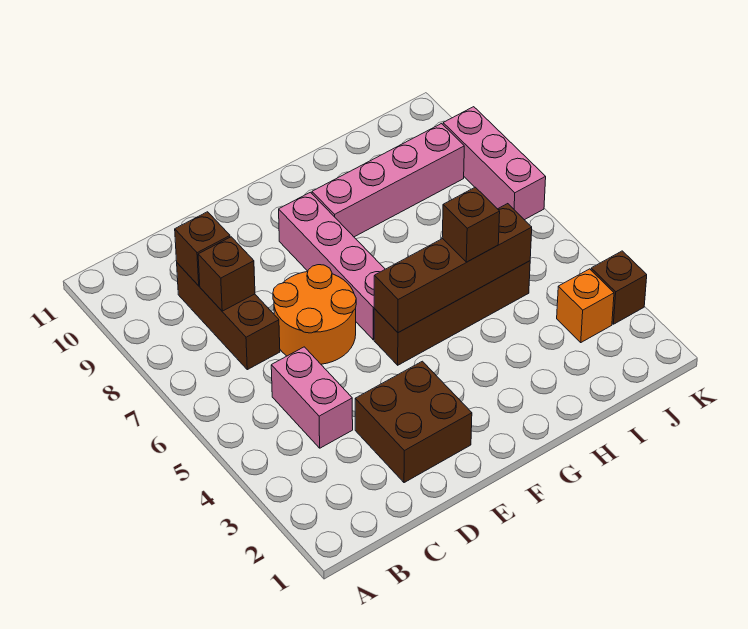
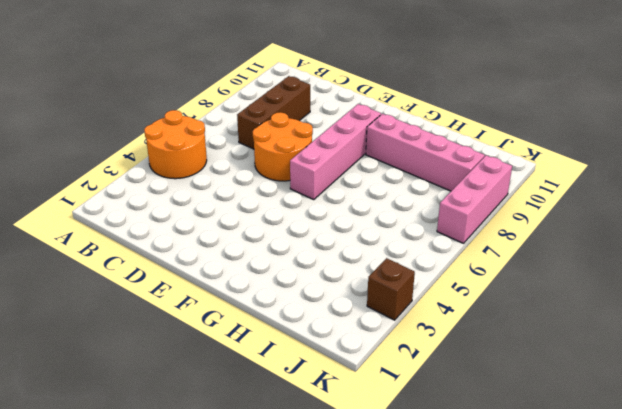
orange round brick A4:B5 level 1 -> none
none -> pink brick C4:C5 level 1
none -> brown brick D2:E3 level 1
none -> brown brick F5:I5 level 1

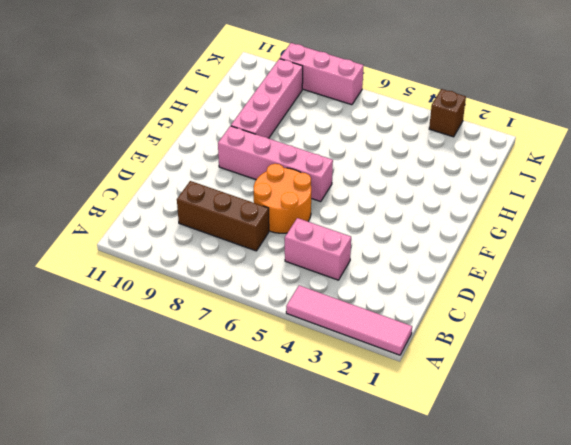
pink tile A1:A4 level 1 -> none
none -> brown brick D2:E3 level 1
none -> brown brick F5:I5 level 1
none -> orange brick J3 level 1

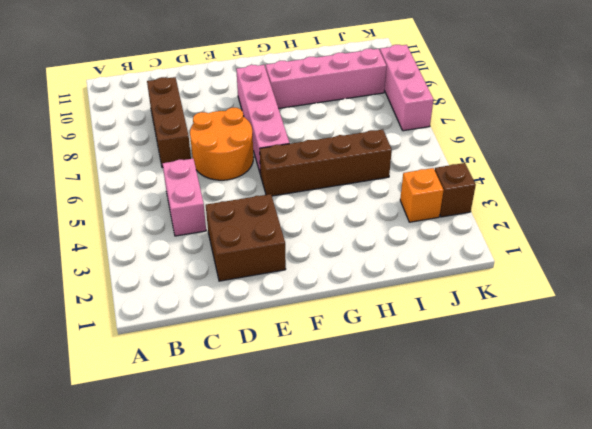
none -> brown brick C8 level 2
none -> brown brick C9 level 2
none -> brown brick F5:I5 level 2

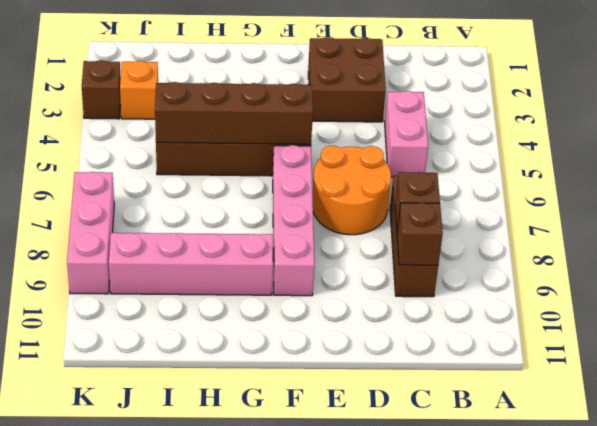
none -> brown brick H5 level 3

